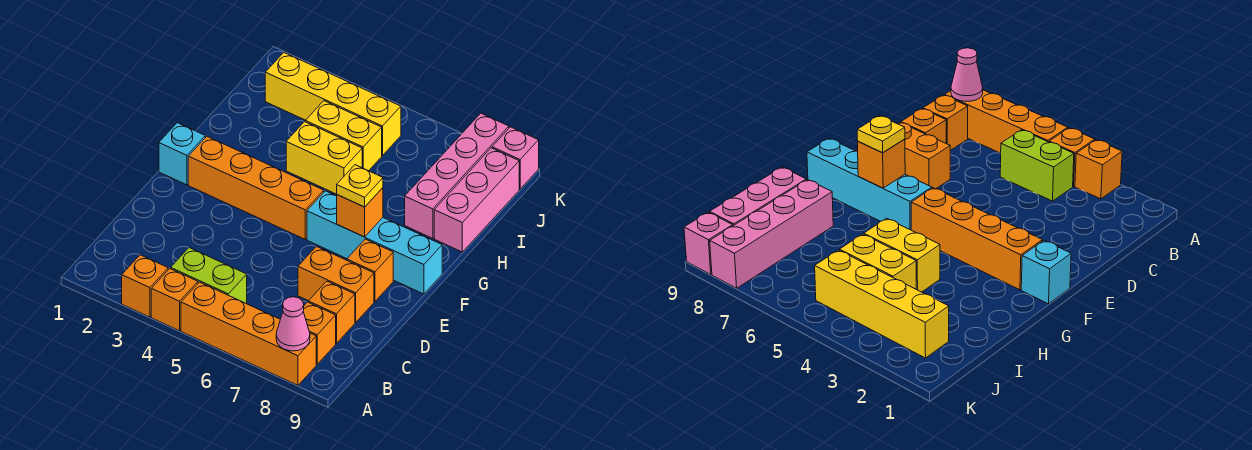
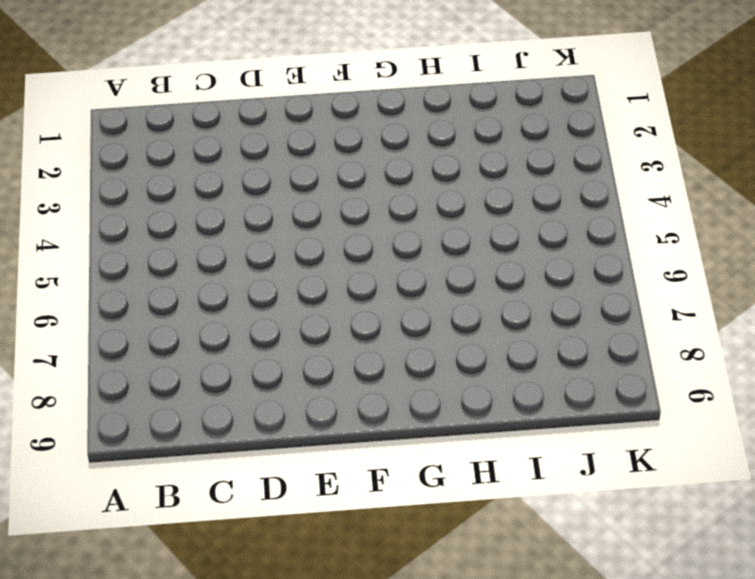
none -> orange brick A3 level 1
none -> orange brick A4 level 1
none -> orange brick A5:A8 level 1

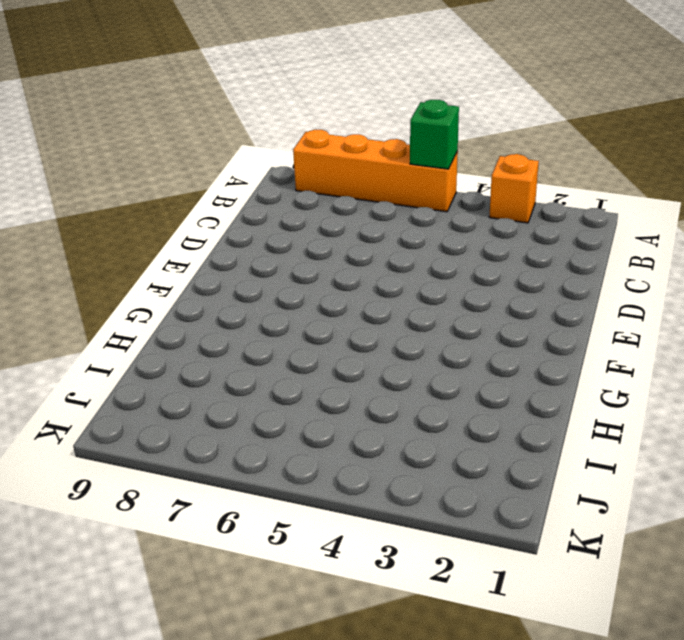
green brick A5 level 2 -> none
none -> orange brick A4 level 1
none -> lime brick B4:B5 level 1
none -> orange brick B8 level 1

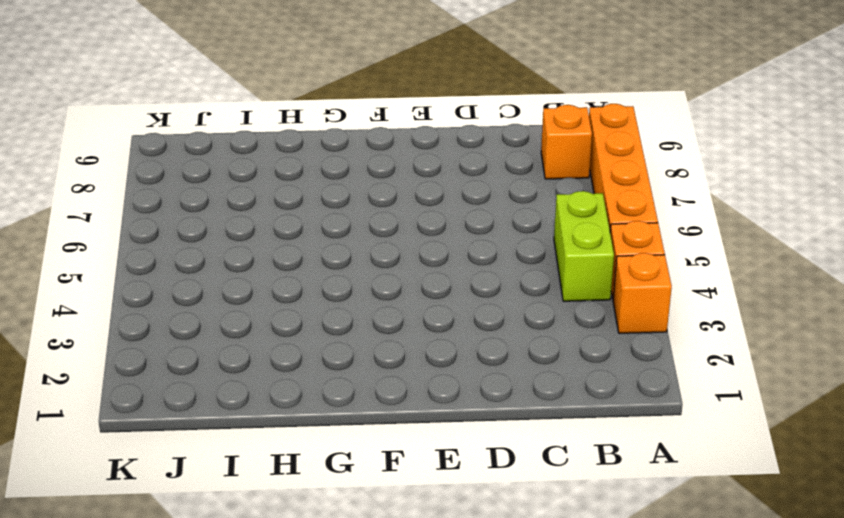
none -> orange brick C8 level 1
none -> orange brick D7:D8 level 1
none -> orange brick E8 level 1

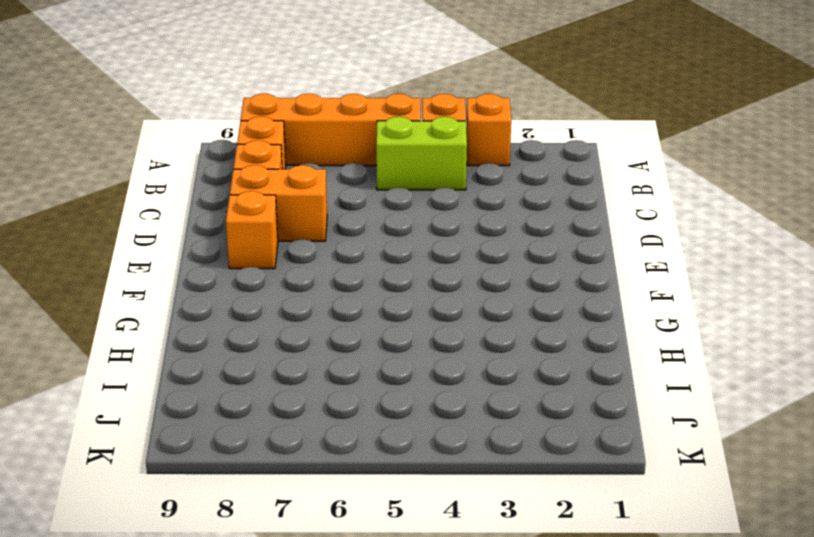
none -> cyan brick F1 level 1
none -> orange brick F2:F5 level 1
none -> cyan brick F6:F9 level 1

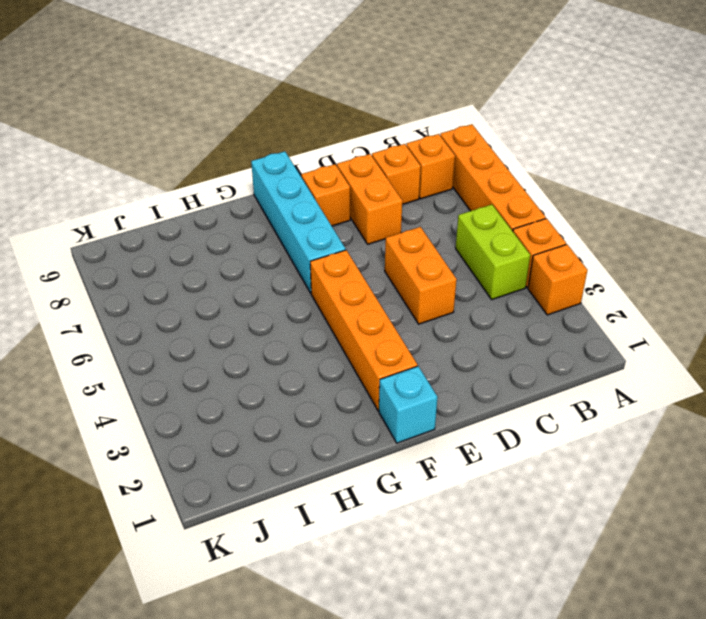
orange brick D4:D5 level 1 -> none
none -> yellow brick H4:H5 level 1
none -> pink brick H8:K8 level 1
none -> pink brick H9:J9 level 1

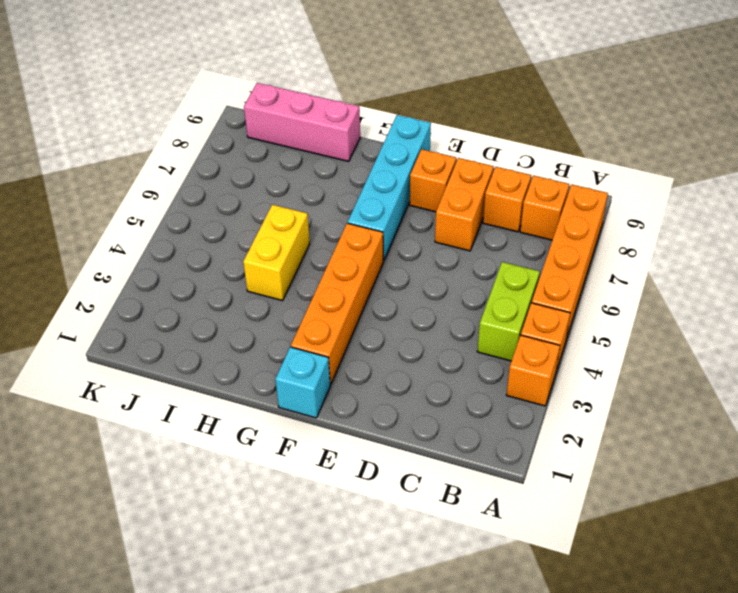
none -> pink brick H8:K8 level 1
none -> yellow brick I4:I5 level 1
none -> yellow brick J2:J5 level 1

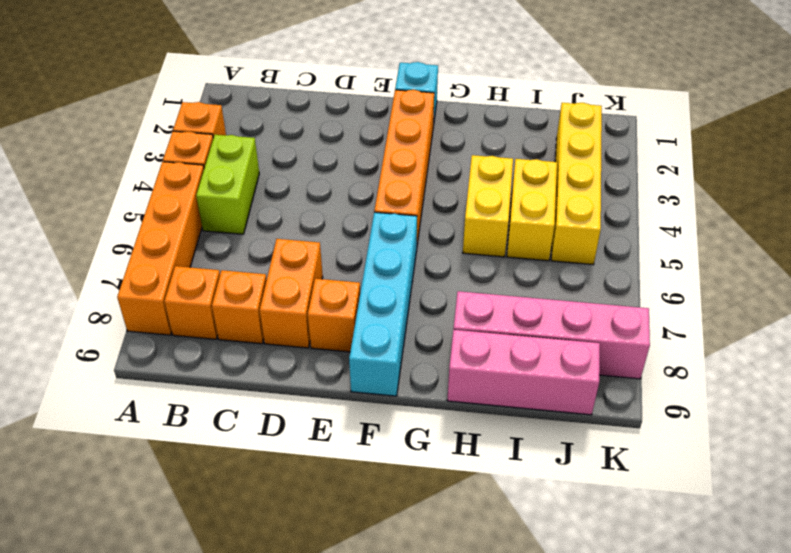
none -> pink brick K9 level 1
none -> pink cone A8 level 2
none -> orange brick F7 level 2

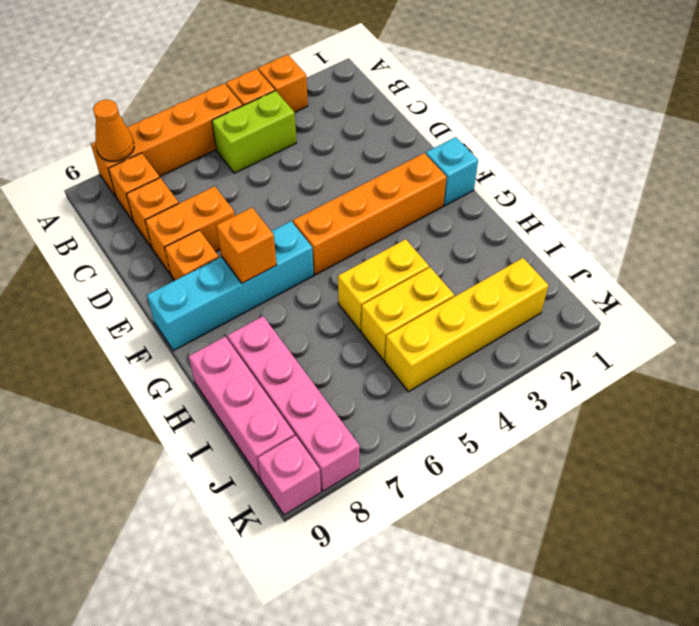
orange cone A8 level 2 -> pink cone A8 level 2
none -> yellow plate F7 level 3

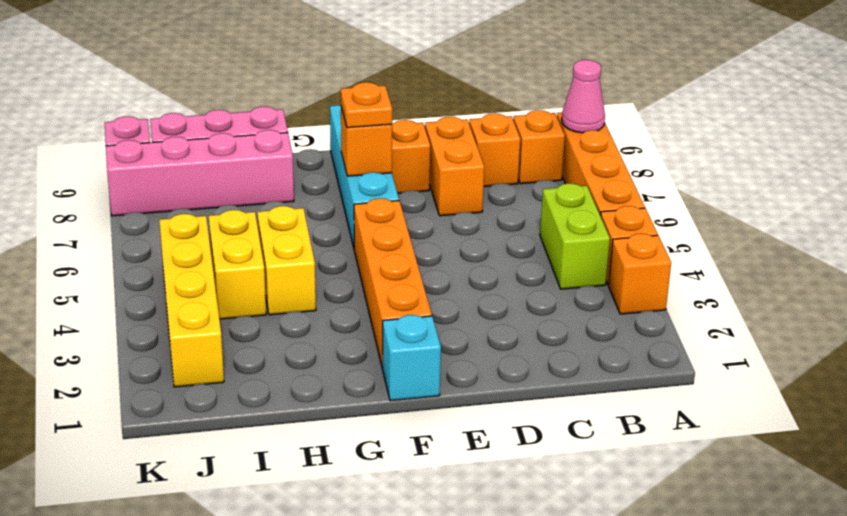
orange plate F7 level 3 -> yellow plate F7 level 3

